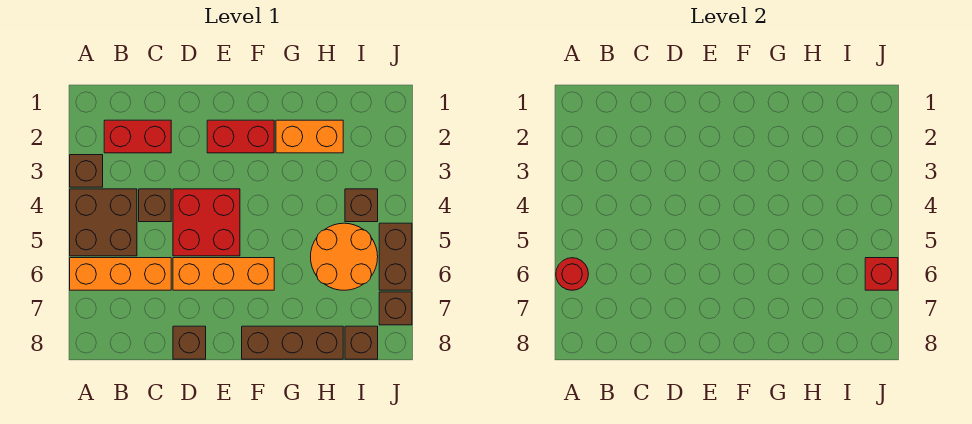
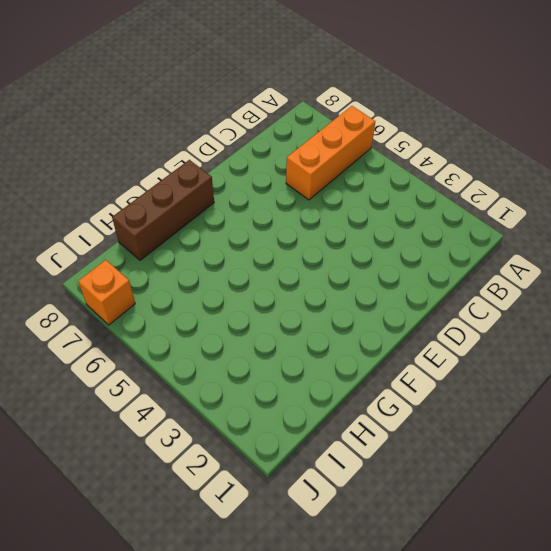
orange brick J7 level 1 -> brown brick J7 level 1
none -> brown brick A3 level 1
none -> brown brick A4:B5 level 1
none -> red brick B2:C2 level 1

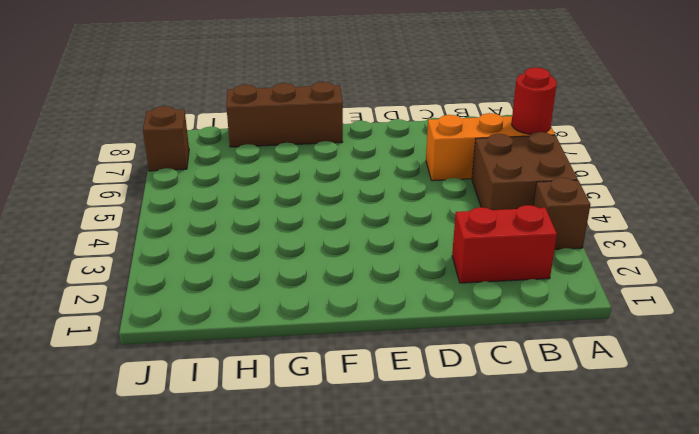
none -> brown brick C4 level 1
none -> red brick D4:E5 level 1
none -> orange brick D6:F6 level 1

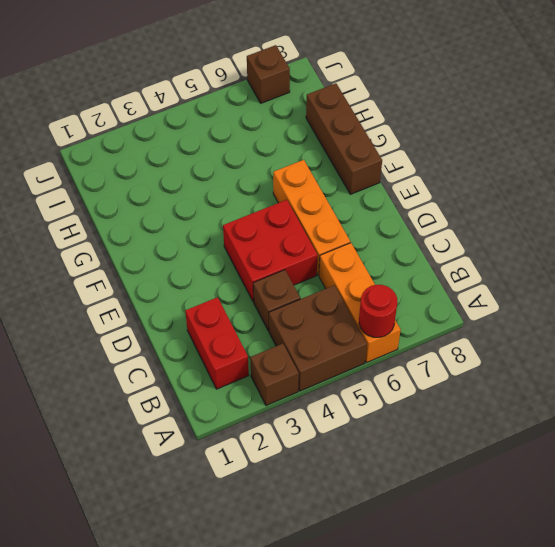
none -> brown brick D8 level 1
none -> red brick E2:F2 level 1
none -> orange brick G2:H2 level 1

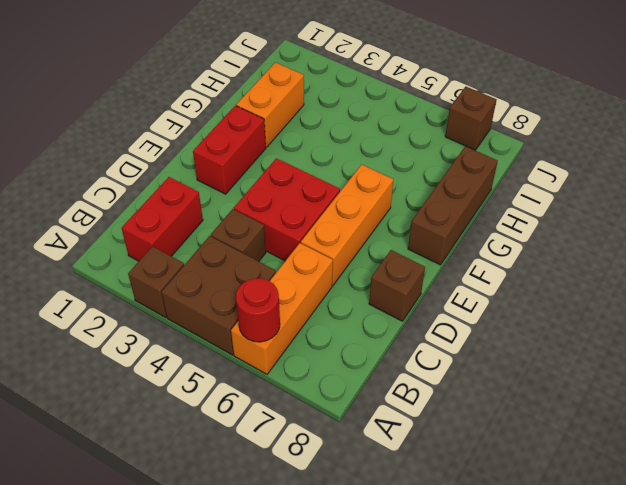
none -> orange round brick H5:I6 level 1
none -> brown brick I4 level 1
none -> brown brick I8 level 1

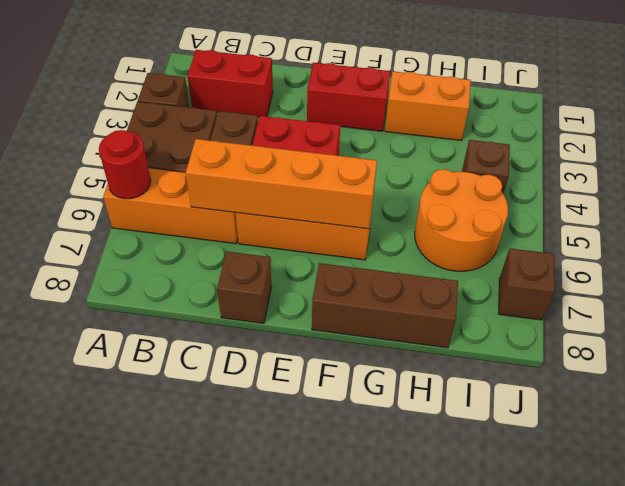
orange brick C6:F6 level 2 -> none
none -> brown brick I8 level 1
none -> brown brick J5:J6 level 1
none -> red brick J6 level 2

